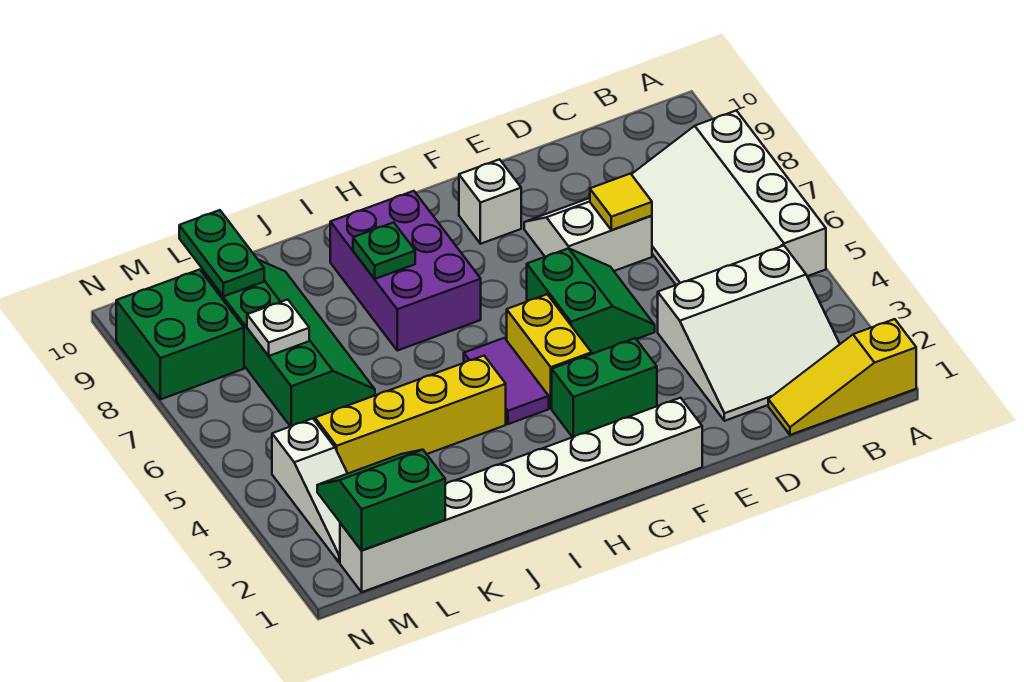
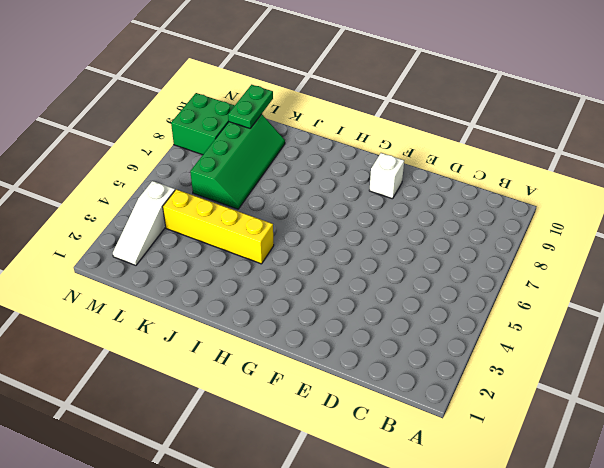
none -> yellow slope A1:C1 level 1 top A
none -> white slope A5:C8 level 1 top A
none -> white slope B2:D4 level 1 top 4

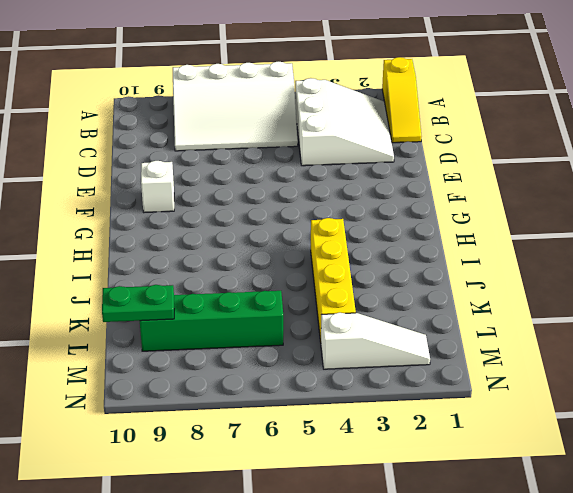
none -> white slope D7:E8 level 1 top 7
none -> green slope E5:F6 level 1 top F
none -> white brick F1:M1 level 1

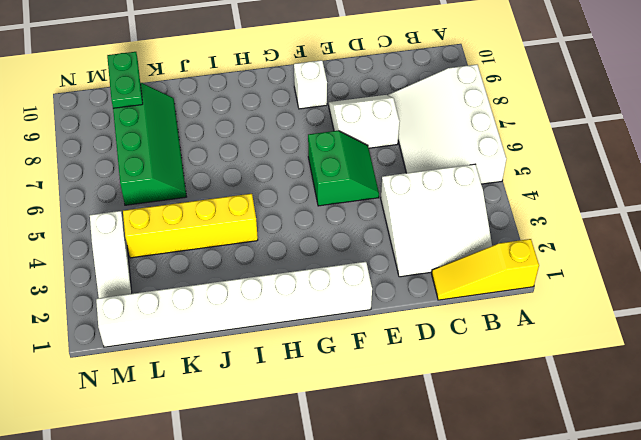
none -> green brick F3:G3 level 1
none -> yellow brick G4:G5 level 1
none -> purple tile H4:H5 level 1

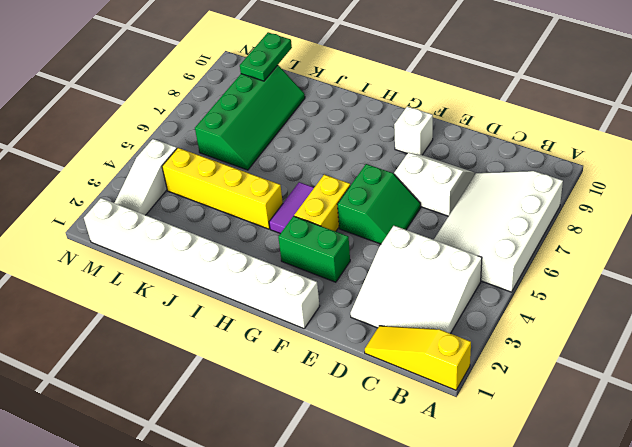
none -> purple brick H7:I9 level 1
none -> green brick M8:N9 level 1
none -> yellow tile D7 level 2

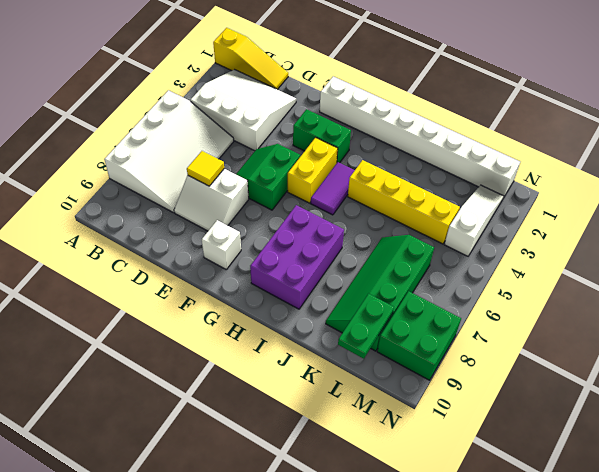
none -> green plate I8 level 2
none -> green slope L1:M2 level 2 top 1
none -> white plate L7 level 2

